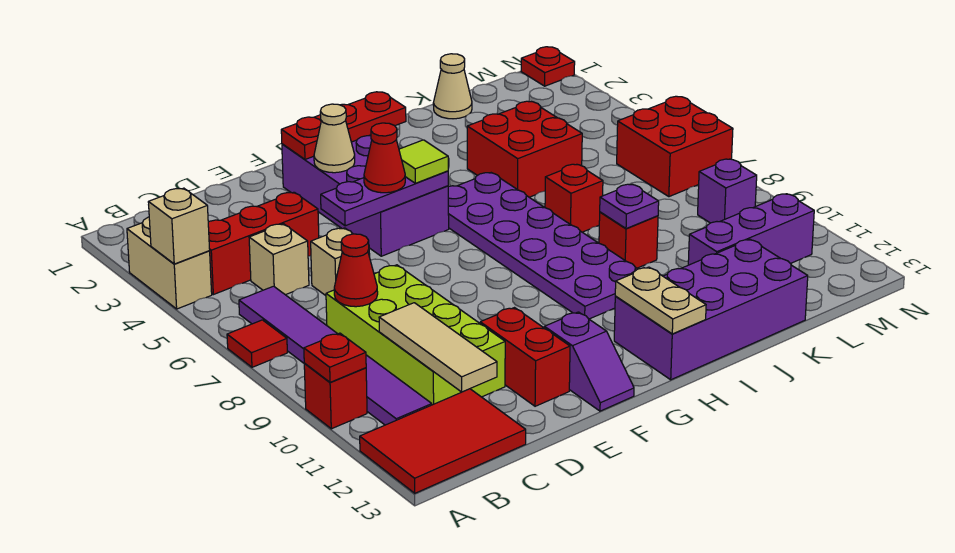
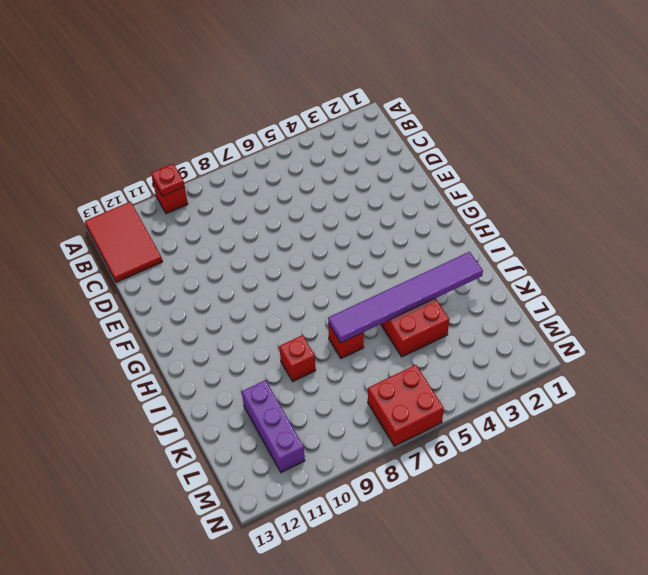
purple tile J2:J7 level 2 -> purple tile B6:B11 level 1
none -> tan brick A3:A4 level 1
none -> red tile A7 level 1
none -> red brick B4:D4 level 1
none -> tan brick C5 level 1

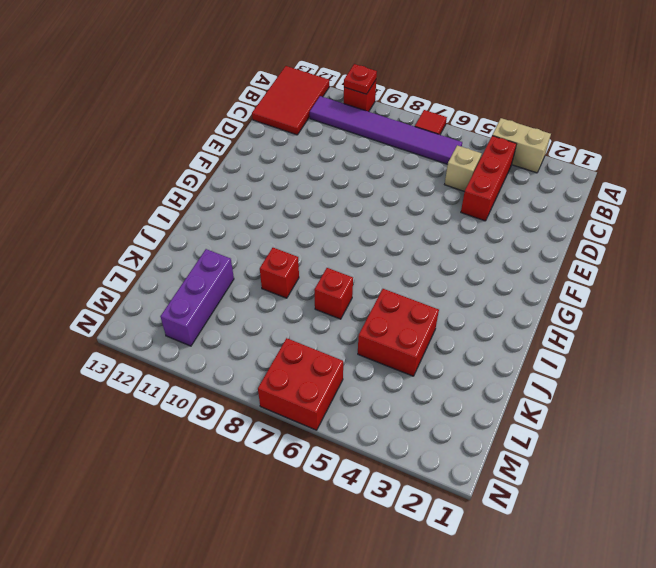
none -> lime brick C8:D11 level 1
none -> tan brick D6 level 1
none -> red brick E11:E12 level 1
none -> purple brick F2:G5 level 1

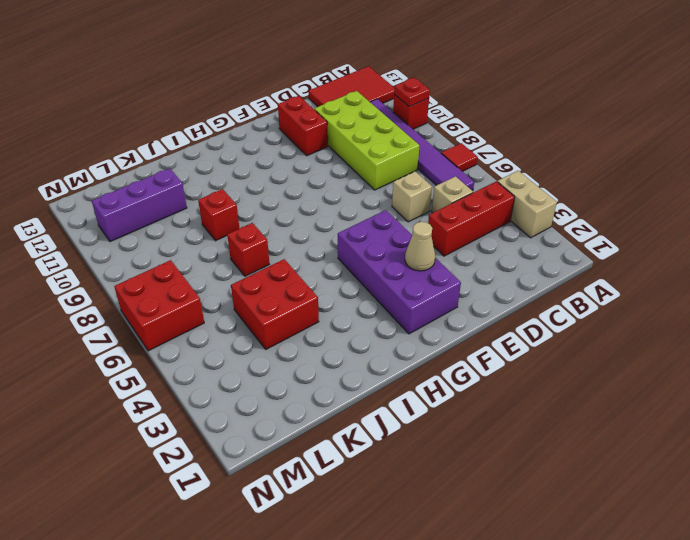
none -> purple slope F12:F13 level 1 top 12
none -> purple plate H5:I10 level 1
none -> purple brick H12:K13 level 1
none -> tan cone K1 level 1

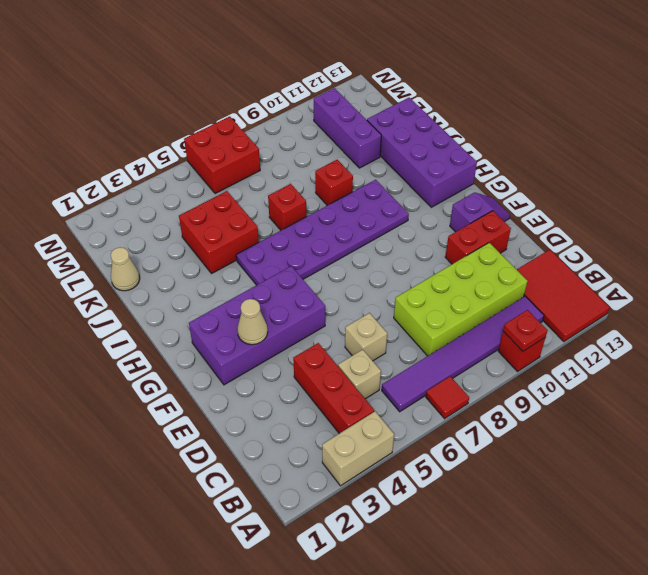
none -> purple brick M9 level 1
none -> red plate N1 level 1
none -> tan brick A4 level 2
none -> red cone C8 level 2

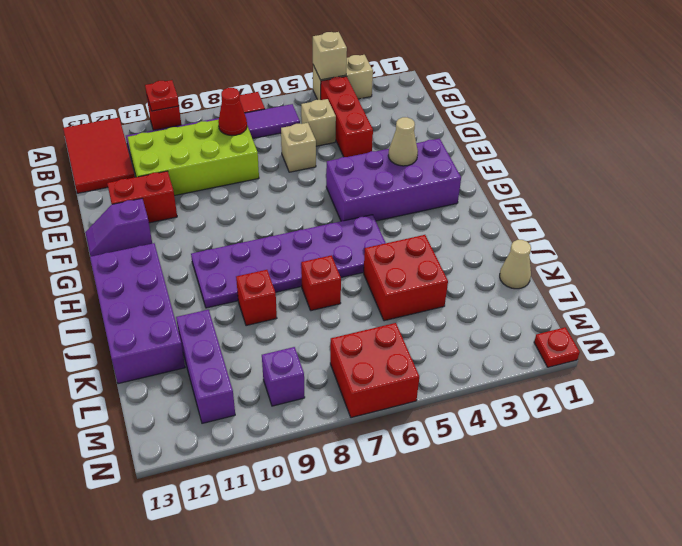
none -> tan tile C10:C12 level 2
none -> purple plate E5:G5 level 2
none -> red plate F2:H2 level 2
none -> tan plate H12:H13 level 2

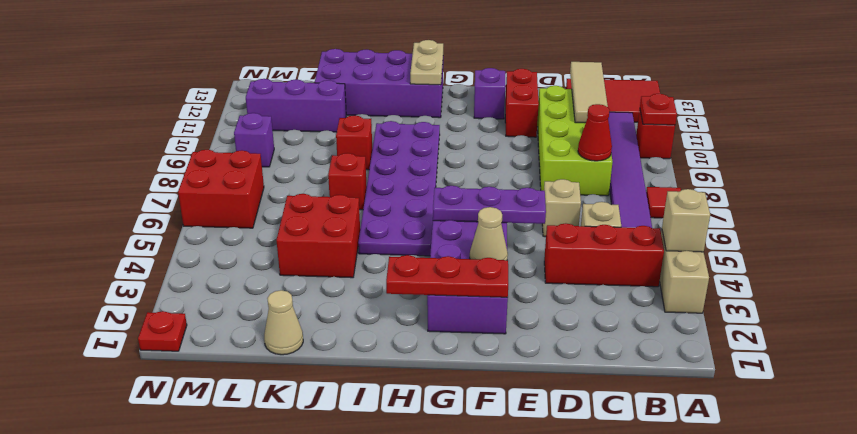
none -> purple plate J9 level 2
none -> red cone F5 level 3
none -> lime tile G5 level 3

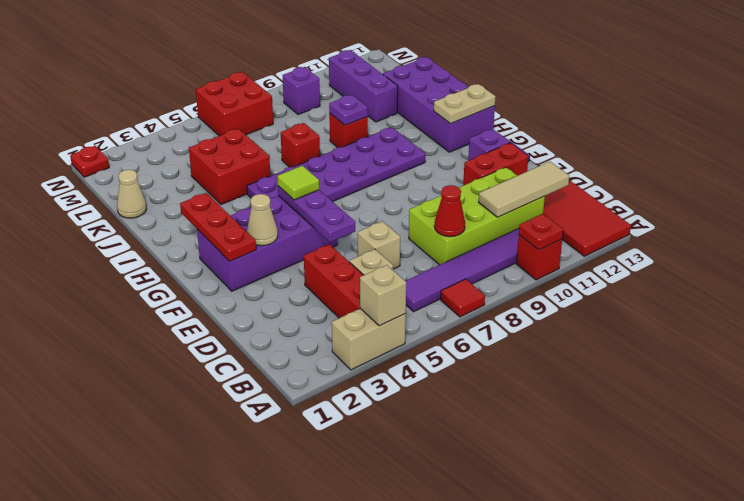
none -> red cone F5 level 3

